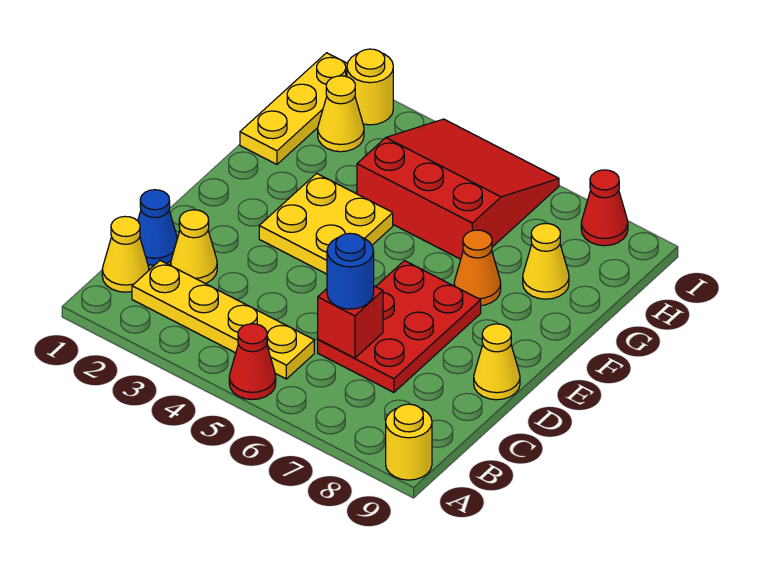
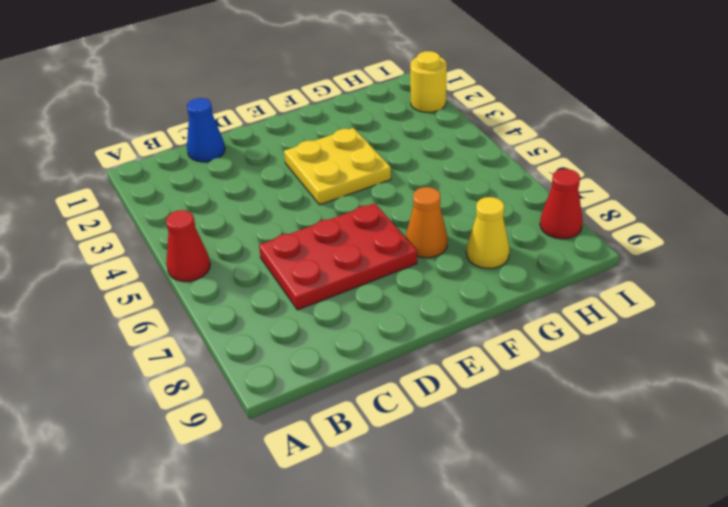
none -> yellow round brick A9 level 1
none -> yellow cone B1 level 1
none -> yellow plate B2:B5 level 1

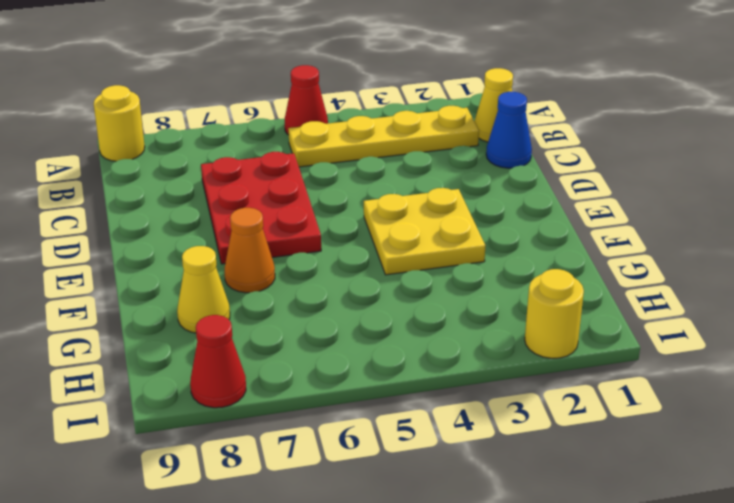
none -> yellow cone C2 level 1
none -> yellow cone D9 level 1
none -> yellow plate G1:I1 level 1

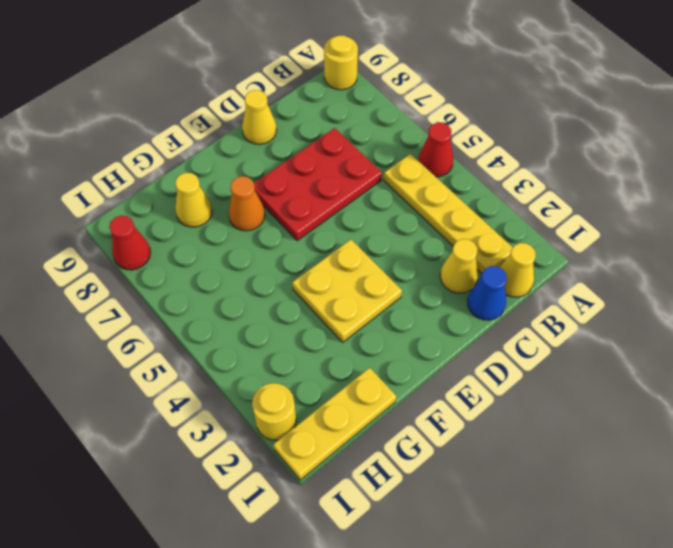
none -> red slope G4:I6 level 1 top G
none -> yellow cone H2 level 1
none -> red brick C6 level 2

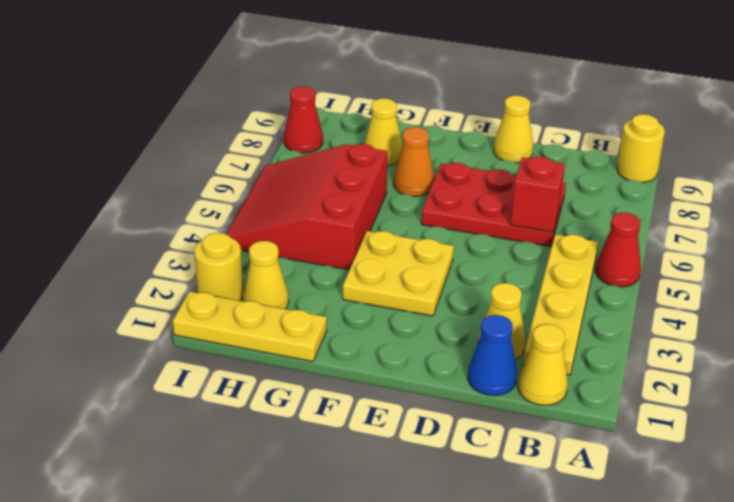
none -> blue round brick C6 level 3

